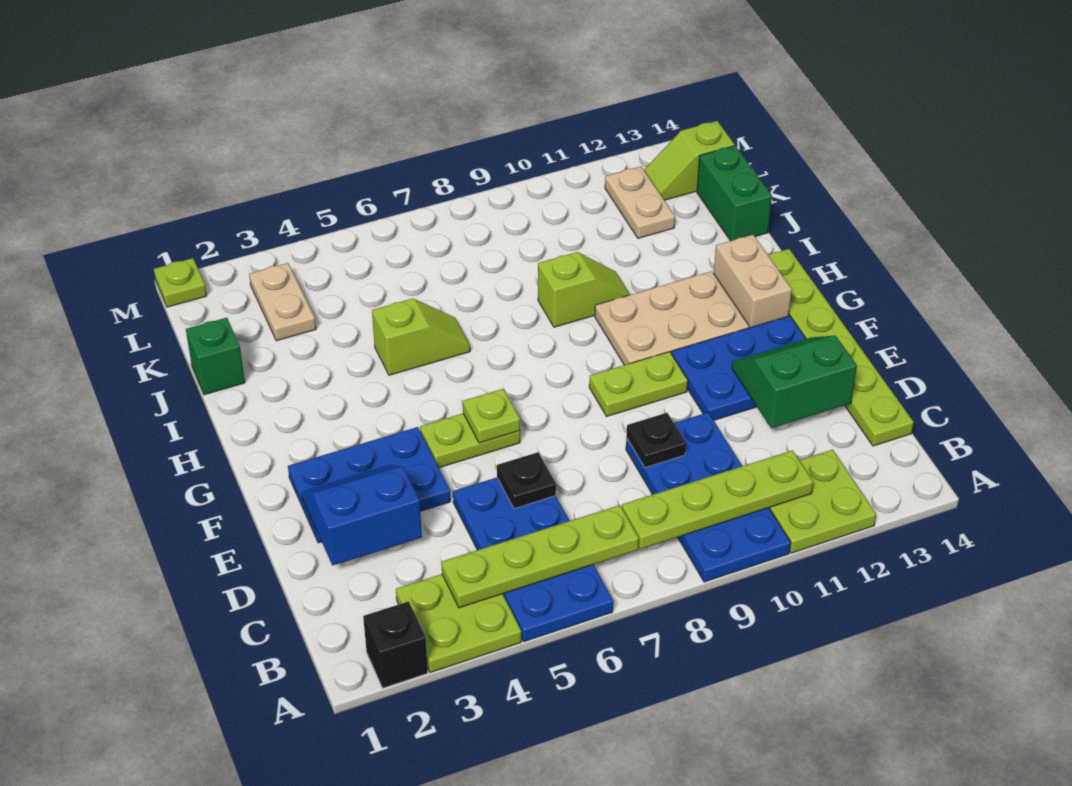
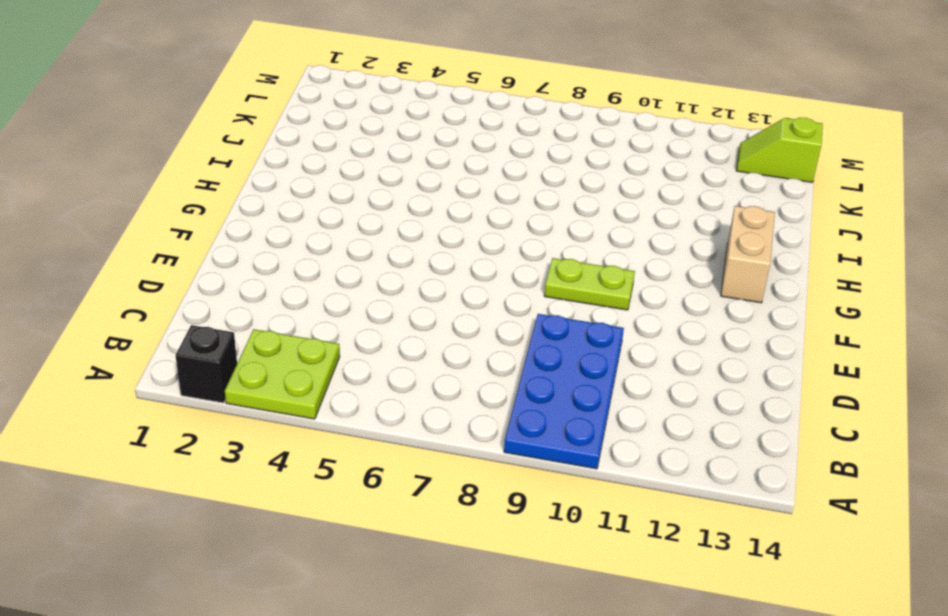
none -> blue plate A5:D6 level 1
none -> lime plate A11:B12 level 1
none -> lime plate C14:H14 level 1

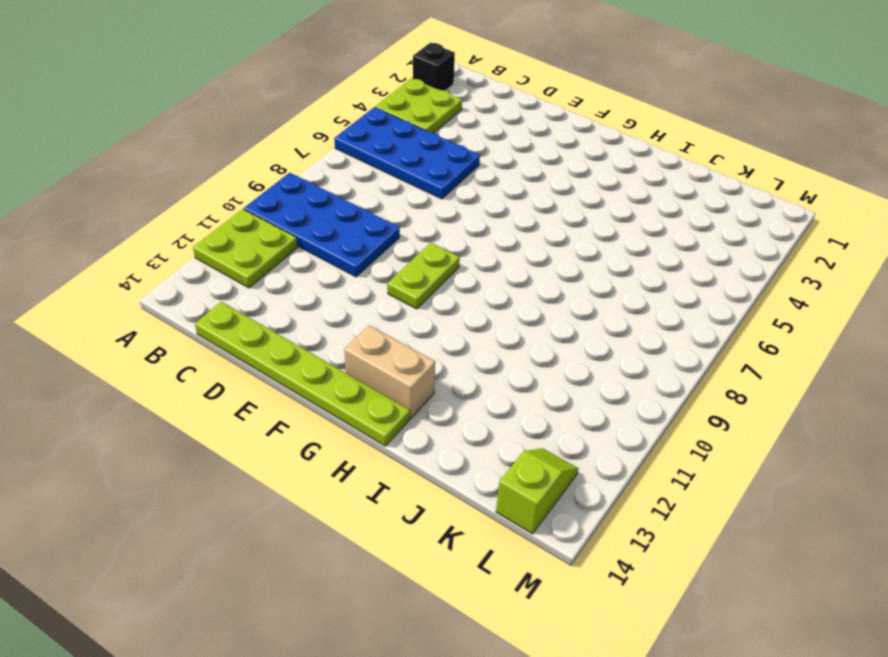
none -> blue plate E2:F4 level 1
none -> blue plate E11:F13 level 1
none -> lime plate F5:F6 level 1

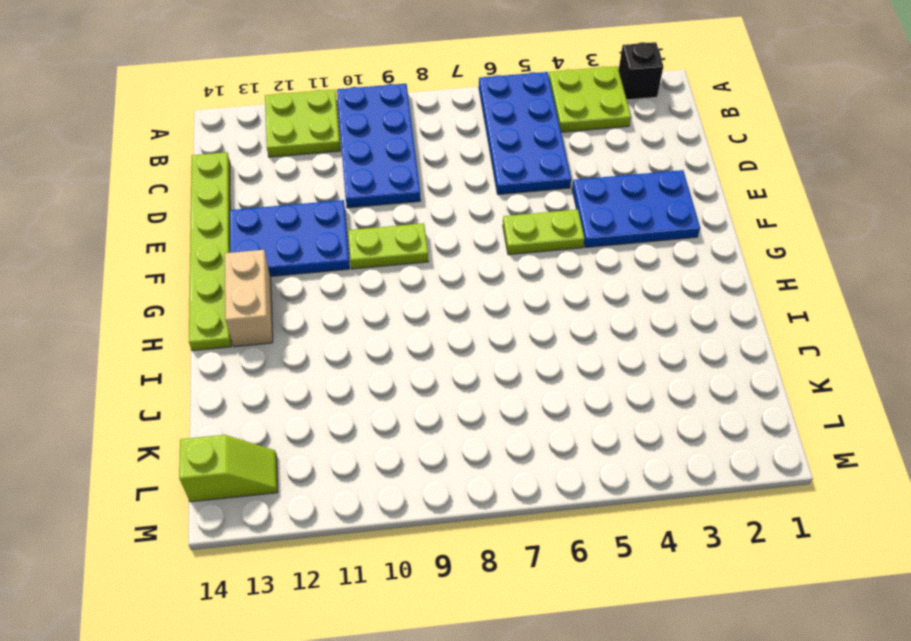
none -> tan plate G10:H12 level 1
none -> lime slope I5:I6 level 1 top 5
none -> lime slope I9:I10 level 1 top 9

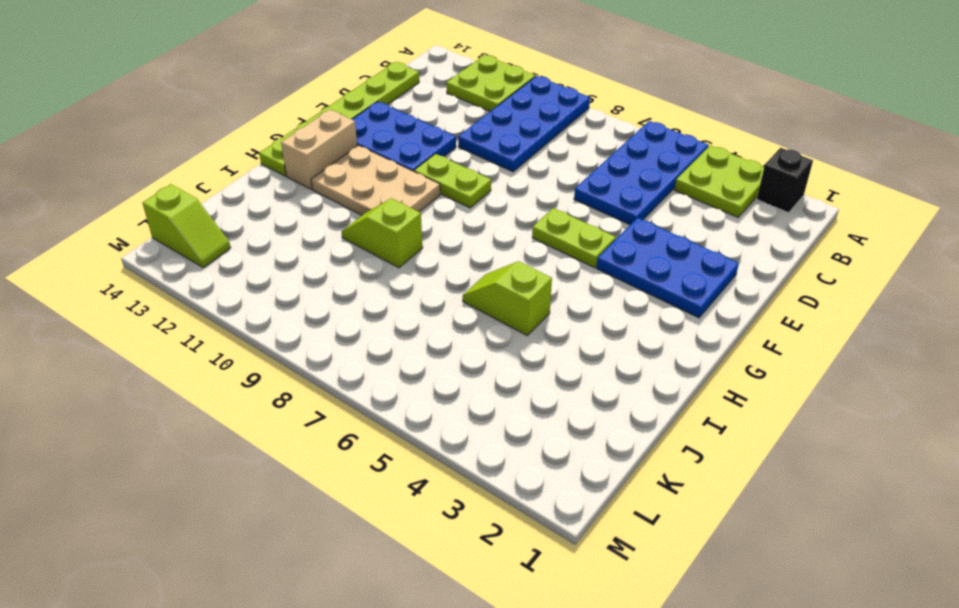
none -> green brick J1 level 1
none -> green brick J14:K14 level 1
none -> tan plate K3:L3 level 1

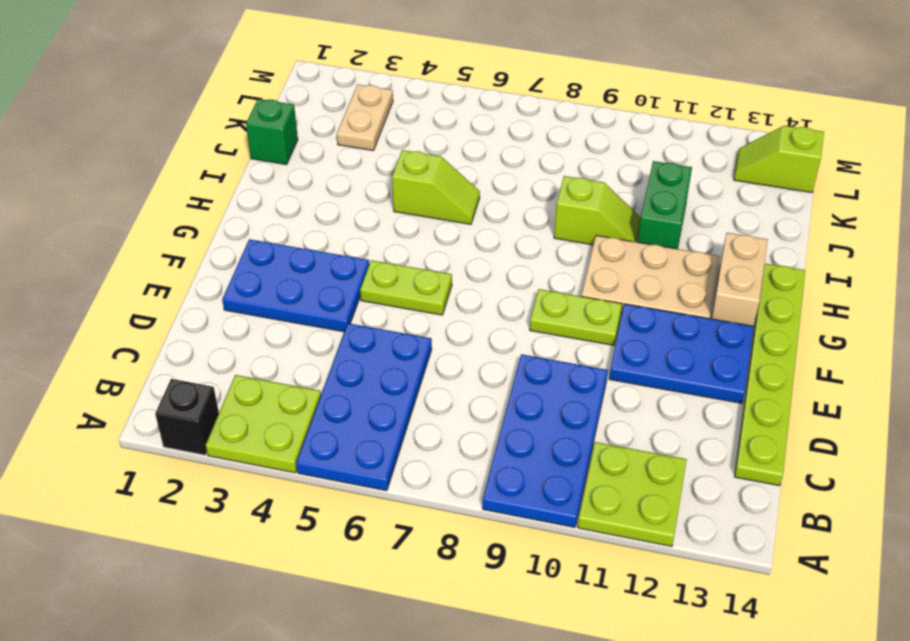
green brick I11:J11 level 1 -> green brick J14:K14 level 1
none -> tan plate K12:L12 level 1
none -> lime plate M1 level 1
none -> lime plate B4:B7 level 2

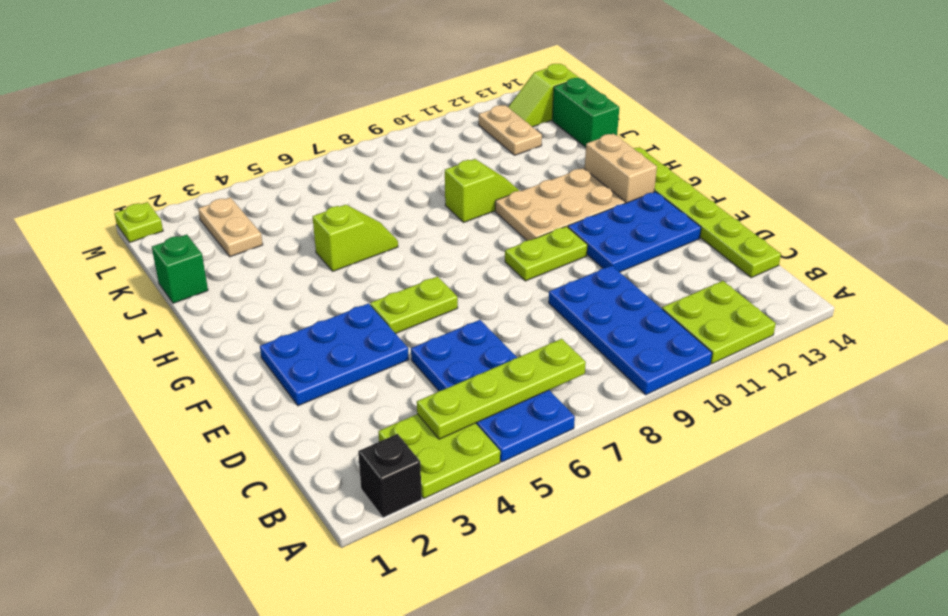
none -> lime plate B8:B11 level 2
none -> blue slope D2:E3 level 2 top D
none -> black plate D6 level 2

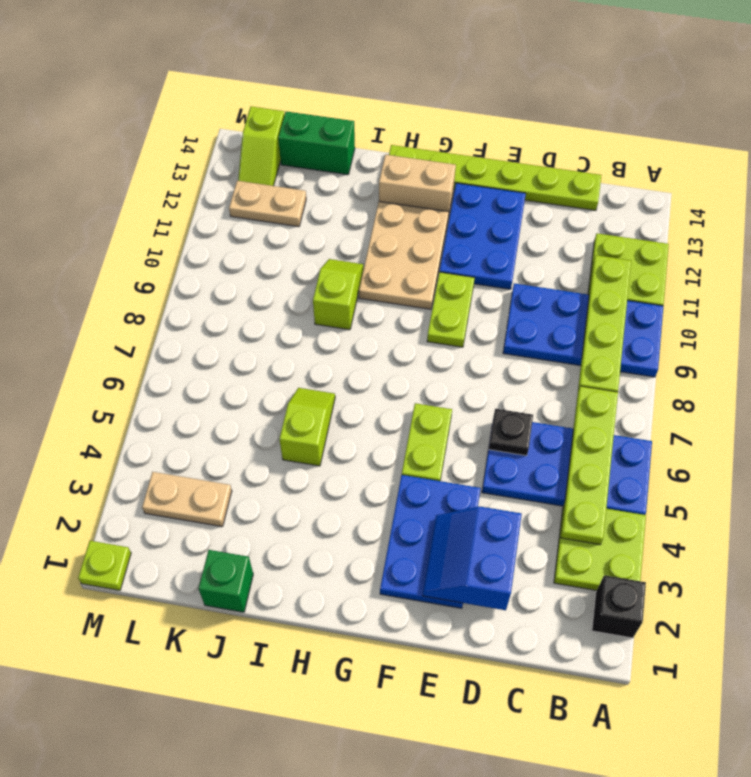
none -> black plate D9 level 2
none -> green slope D12:E13 level 2 top D
none -> lime plate F6 level 2

